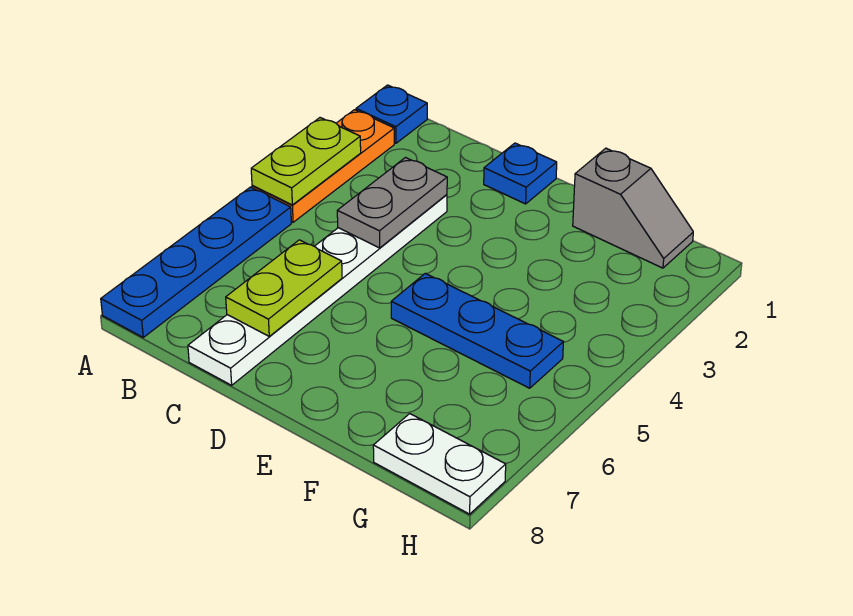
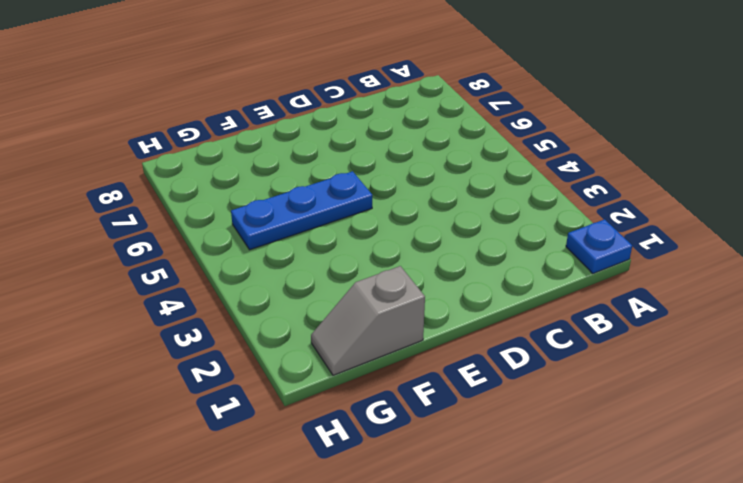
none -> orange plate A2:A4 level 1
none -> blue plate A5:A8 level 1

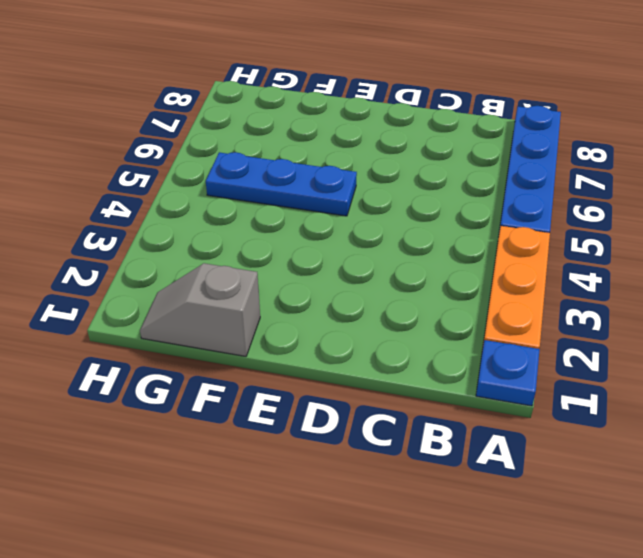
none -> white plate C3:C8 level 1
none -> blue plate D1 level 1

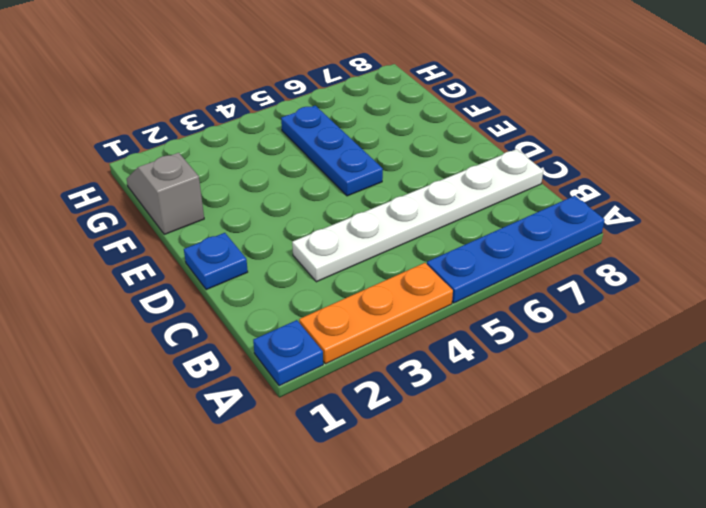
none -> white plate G8:H8 level 1
none -> lime plate A3:A4 level 2

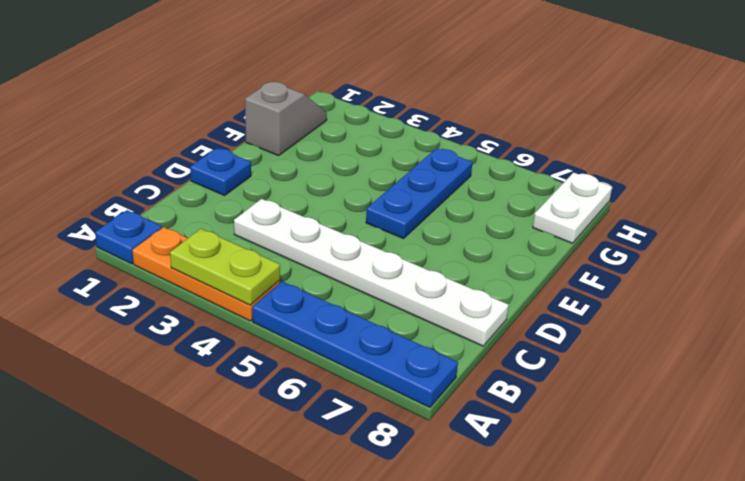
none -> grey plate C3:C4 level 2
none -> lime plate C6:C7 level 2

